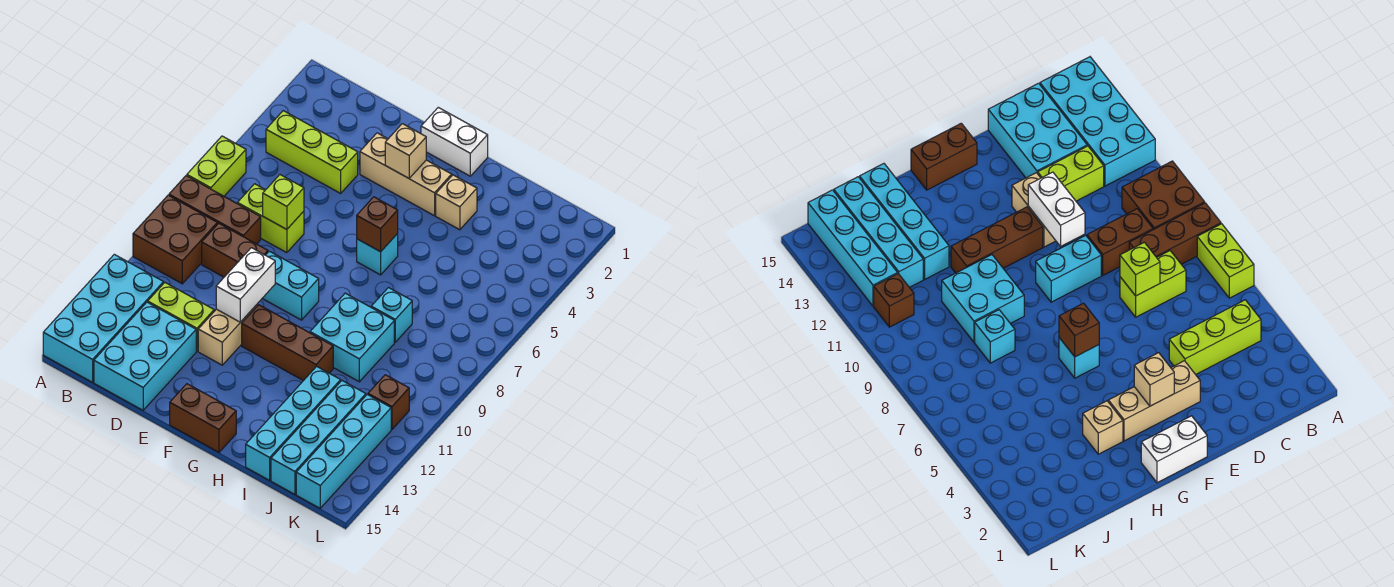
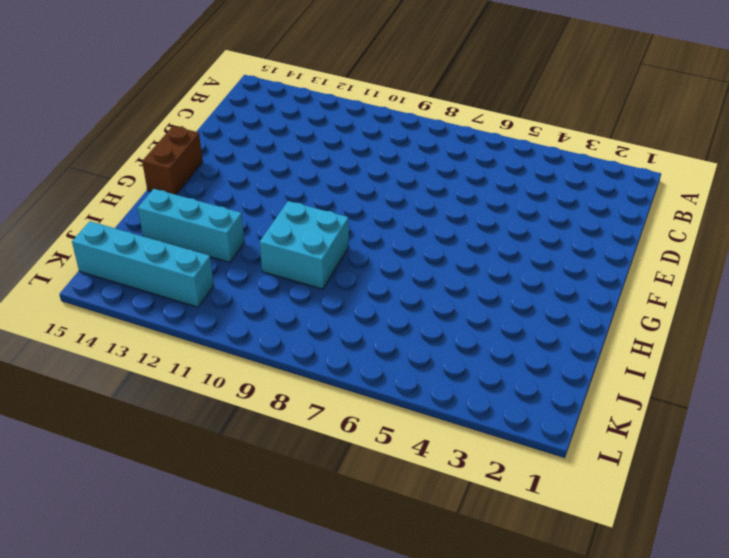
cyan brick I12:I14 level 1 -> cyan brick I12:I15 level 1
none -> lime brick A6:A7 level 1
none -> brown brick A8:C8 level 1
none -> brown brick A9:B10 level 1

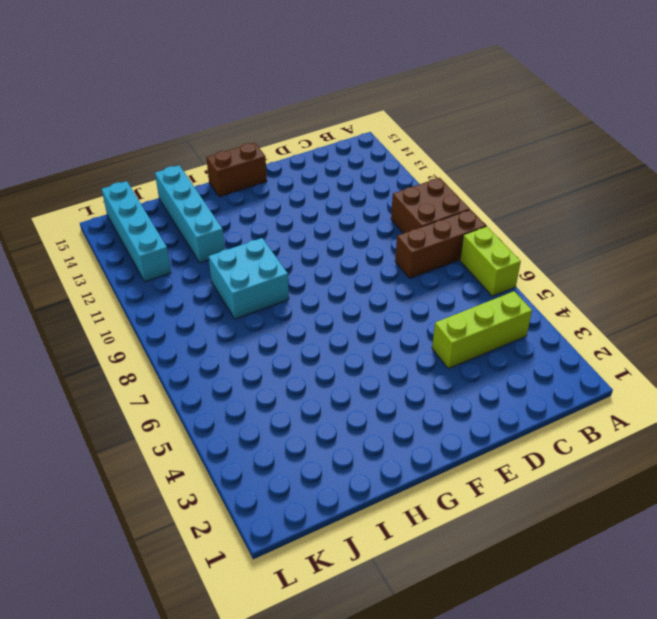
none -> cyan brick A12:B15 level 1
none -> lime brick C7:D7 level 1
none -> brown brick C9:D9 level 1

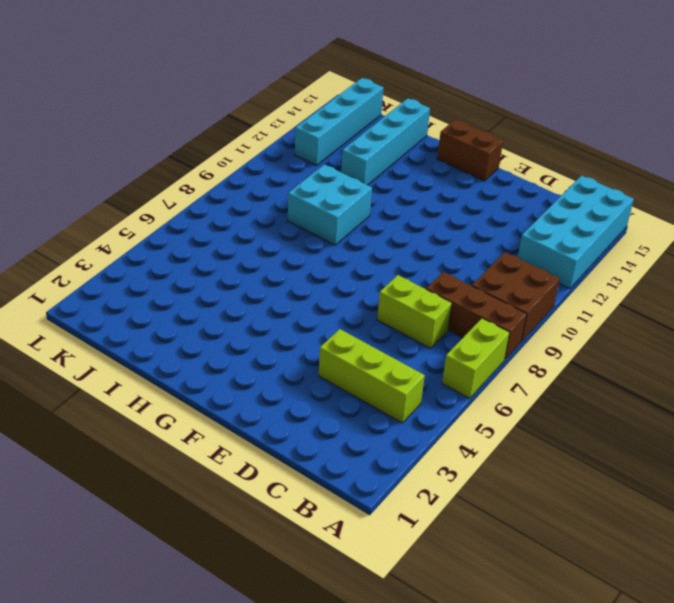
none -> brown brick C9:D9 level 1
none -> lime brick C12:D12 level 1
none -> cyan brick C13:D15 level 1

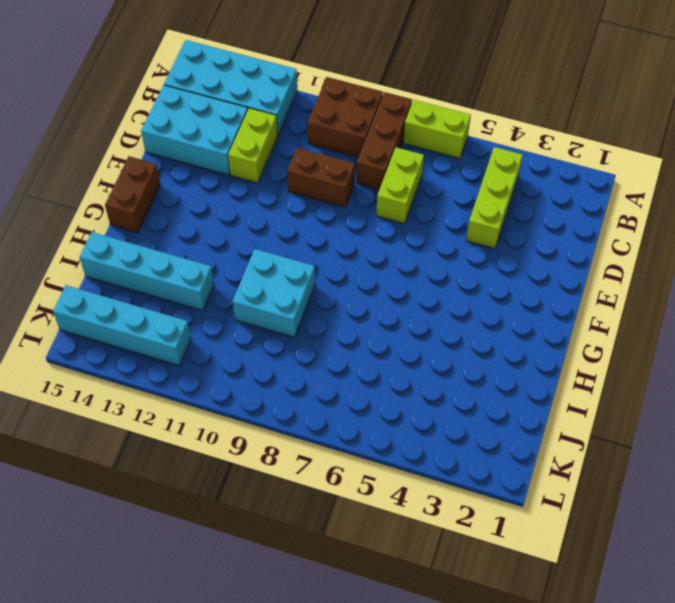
brown brick D9:D10 level 1 -> brown brick C9:D9 level 1
none -> tan brick E3:G3 level 1
none -> cyan brick E9:F9 level 1
none -> tan brick E11:E12 level 1

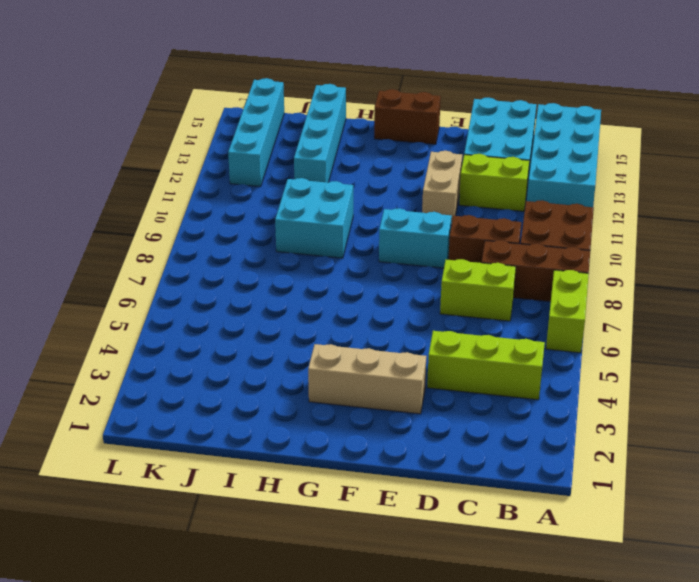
none -> white brick F1:G1 level 1
none -> brown brick F11:H11 level 1
none -> cyan brick G6 level 1

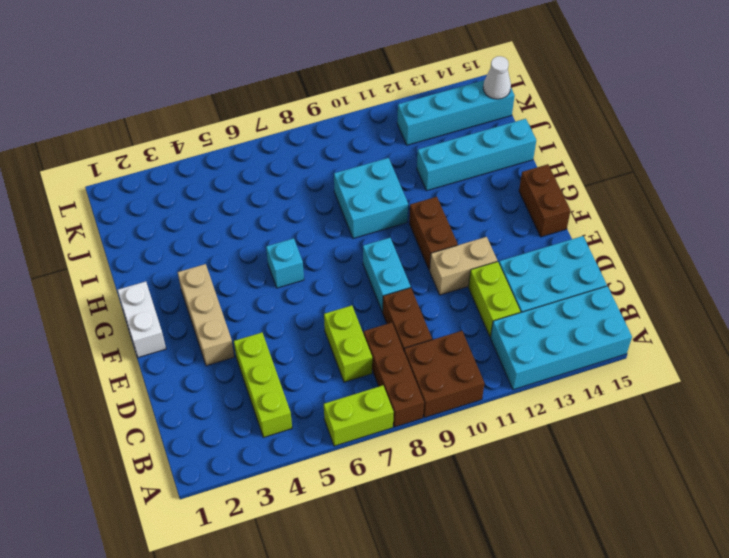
brown brick F11:G11 level 1 -> brown brick F11:H11 level 1
white cone K15 level 2 -> none
none -> tan brick H3 level 1
none -> cyan brick I8 level 1
none -> cyan brick J12:J15 level 1

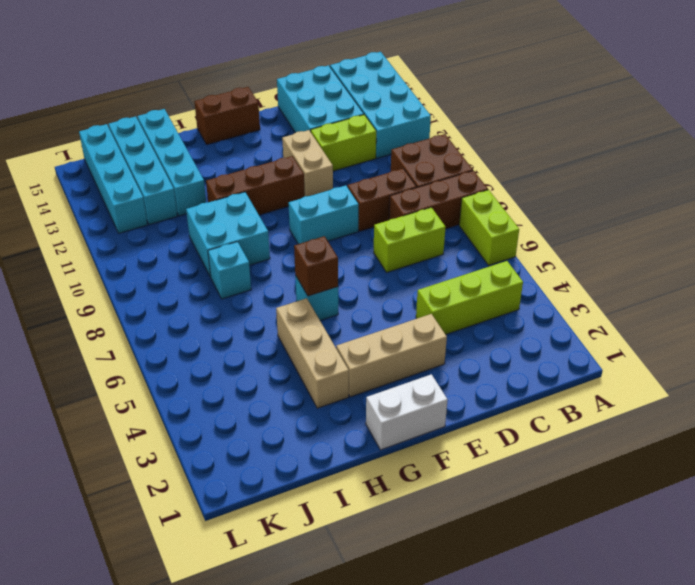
tan brick H3:H5 level 1 -> tan brick H3 level 1
none -> brown brick K11 level 1
none -> lime brick D7 level 2
none -> white brick E10:E11 level 2

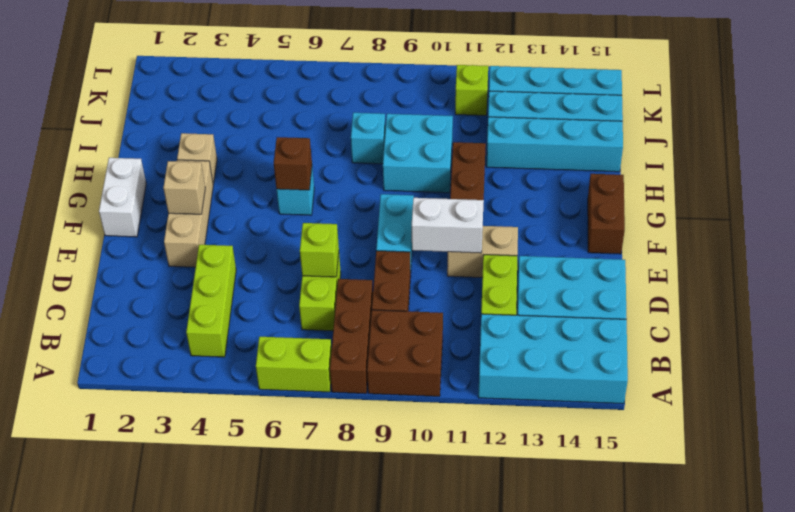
lime brick K11 level 1 -> brown brick K11 level 1

